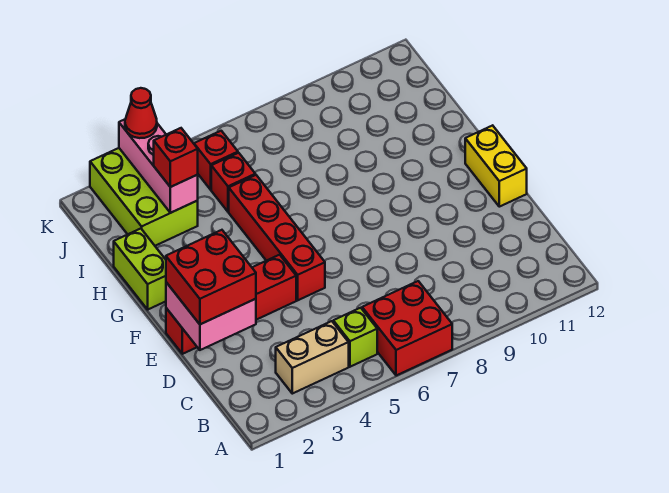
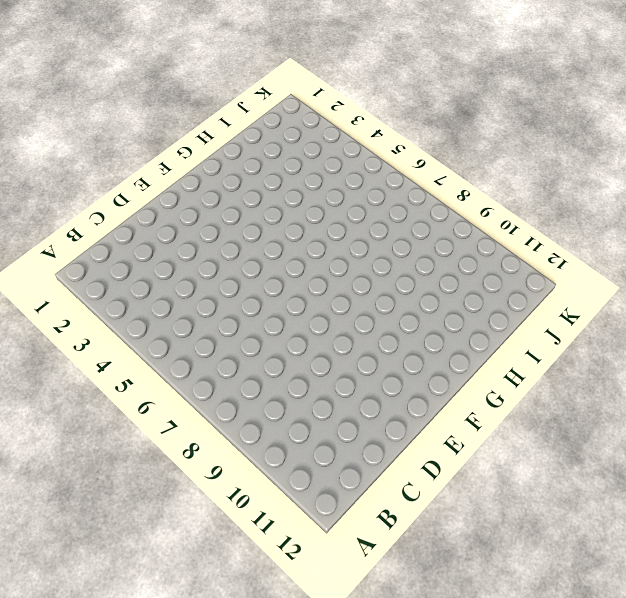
none -> red brick A6:B7 level 1
none -> tan brick B3:B4 level 1
none -> lime brick B5 level 1

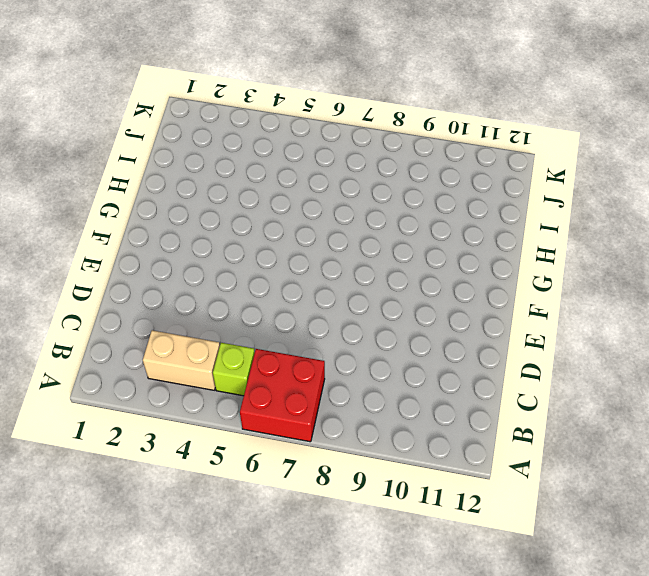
none -> red brick E1:E4 level 1
none -> red brick E5:H5 level 1
none -> yellow brick E12:F12 level 1

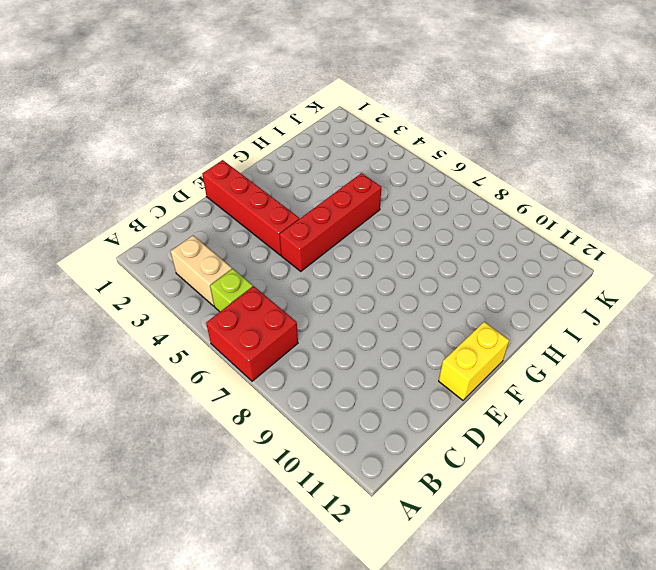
none -> lime brick G1:H1 level 1
none -> lime brick I2:K3 level 1
none -> red brick I5 level 1

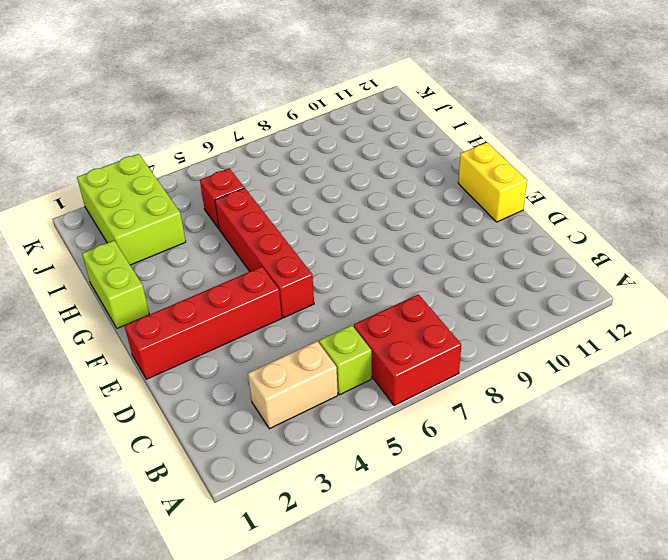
none -> red brick J5 level 1
none -> pink brick D1:E2 level 2
none -> pink brick I3:K3 level 2

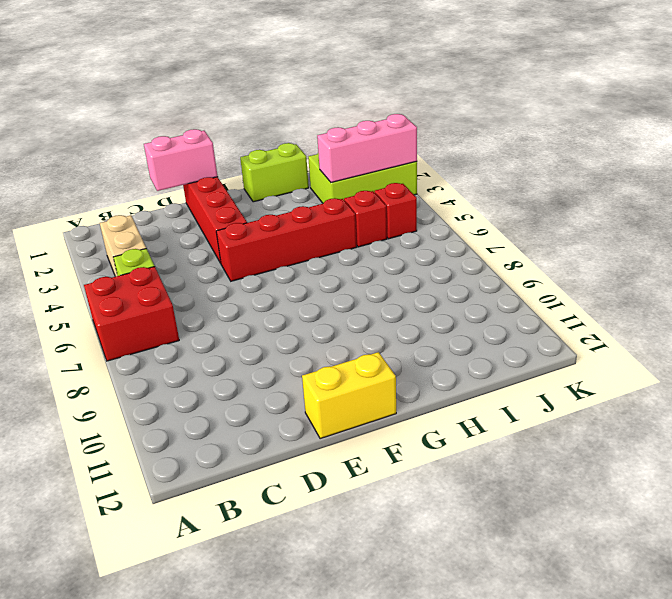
pink brick D1:E1 level 2 -> pink brick D1:E2 level 2
none -> red brick D1:E2 level 3
none -> red brick I3 level 3
none -> red cone K3 level 3

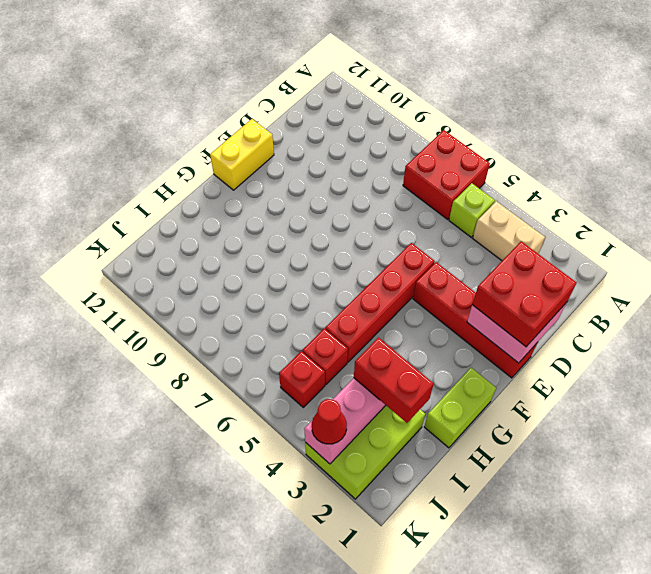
red brick I2:I3 level 3 -> red brick I3 level 3

